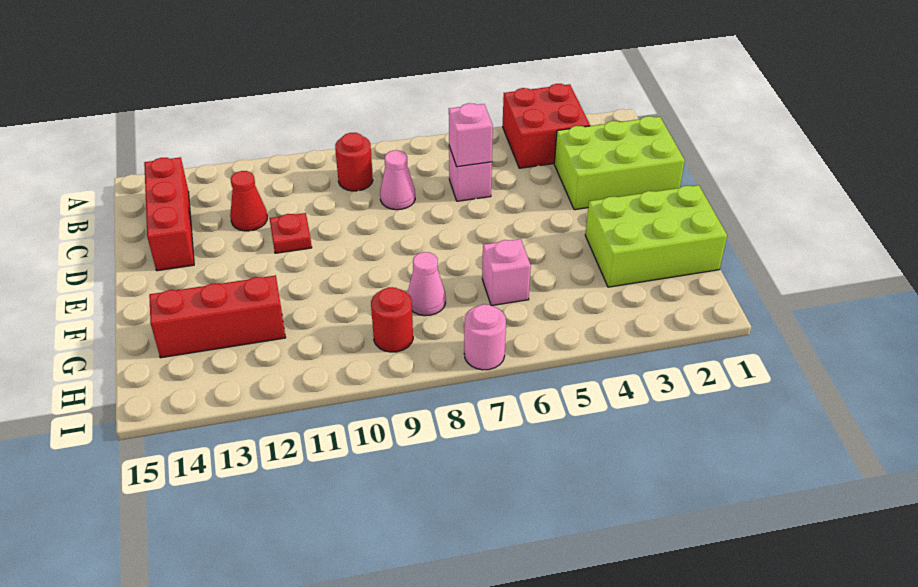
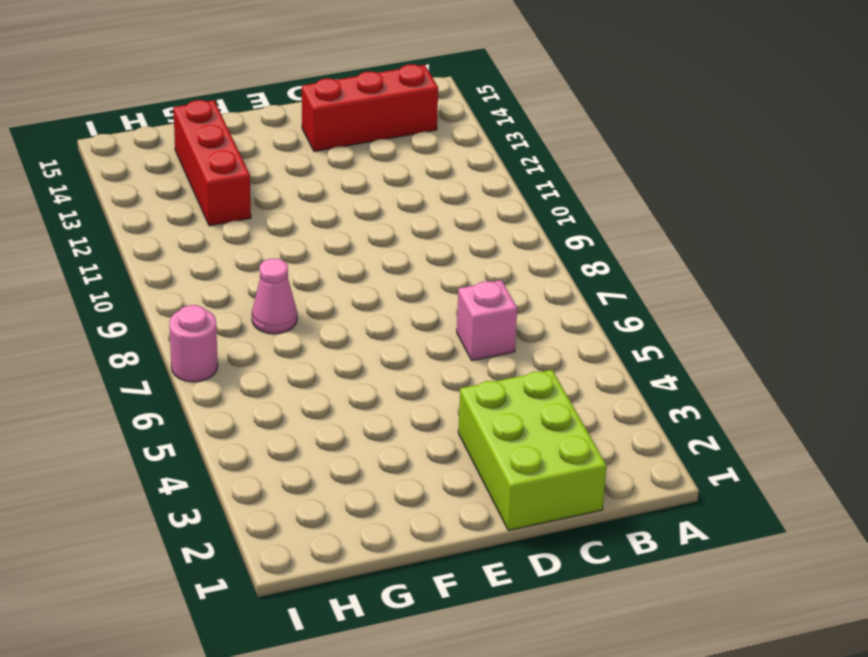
none -> red brick A3:B4 level 1
none -> red round brick B9 level 1
none -> pink cone C8 level 1

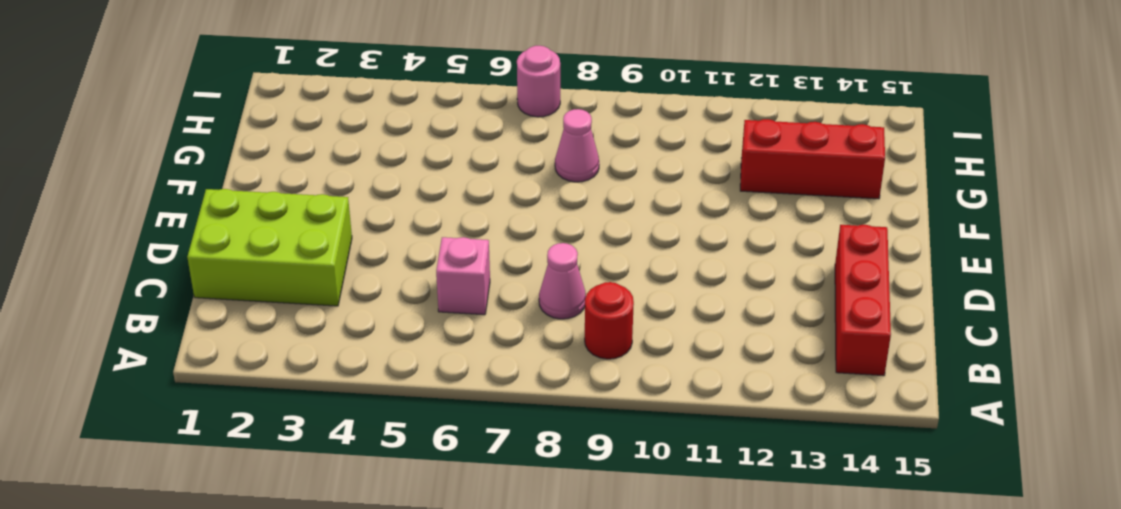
none -> red brick A3:B4 level 1
none -> red cone C12 level 1
none -> red plate D11 level 1

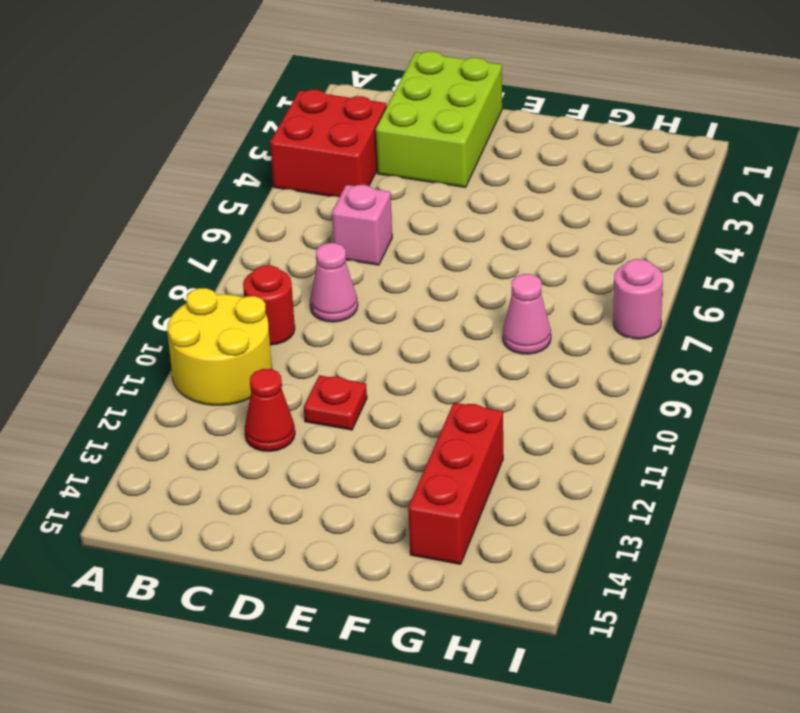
yellow round brick A10:B11 level 1 -> none
none -> red brick B14:D14 level 1
none -> lime brick F1:G3 level 1
none -> pink brick G6 level 1

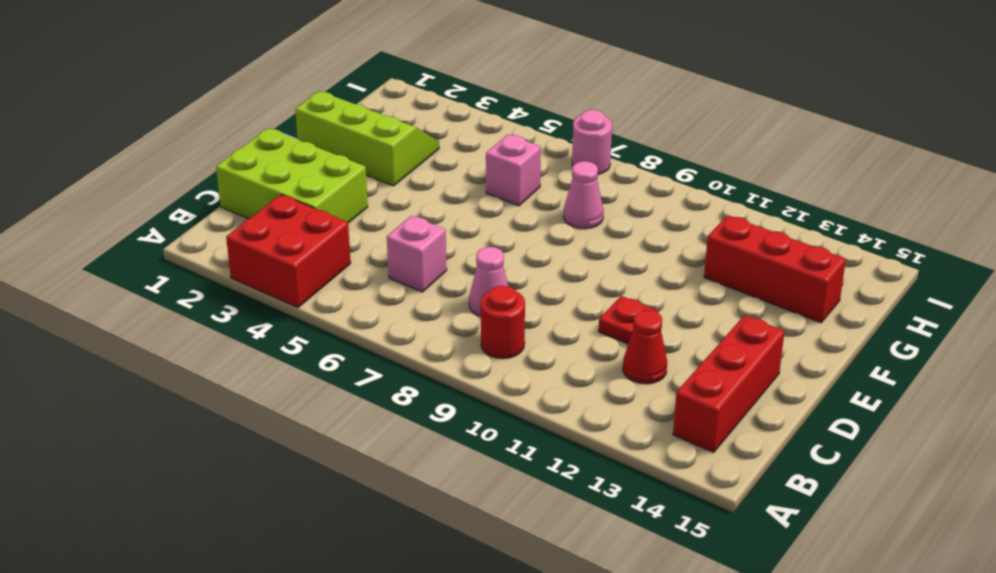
lime slope F1:G3 level 1 top F -> lime brick F1:G3 level 1
none -> red round brick H9 level 1
none -> pink brick C6 level 2

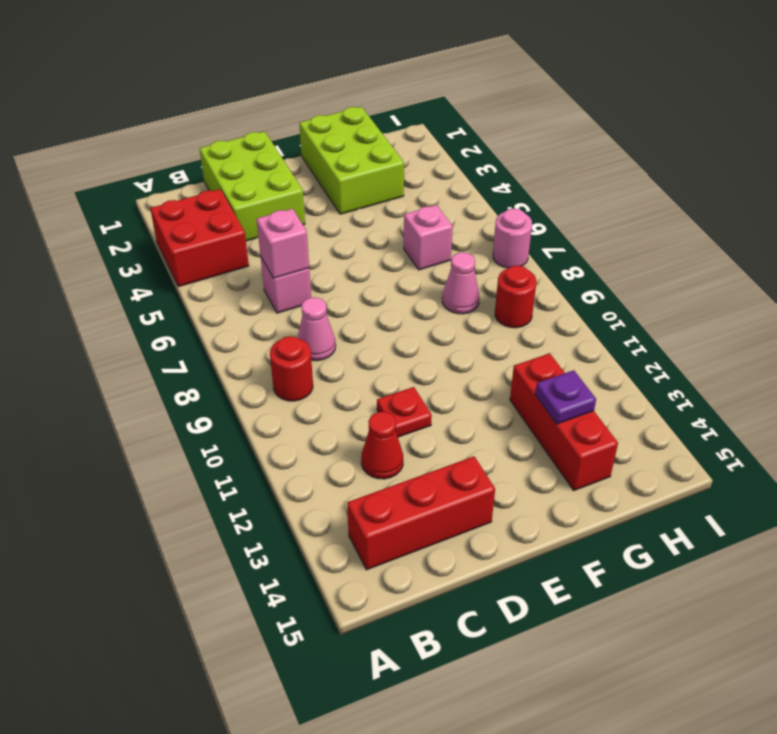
purple plate G13 level 2 -> none

